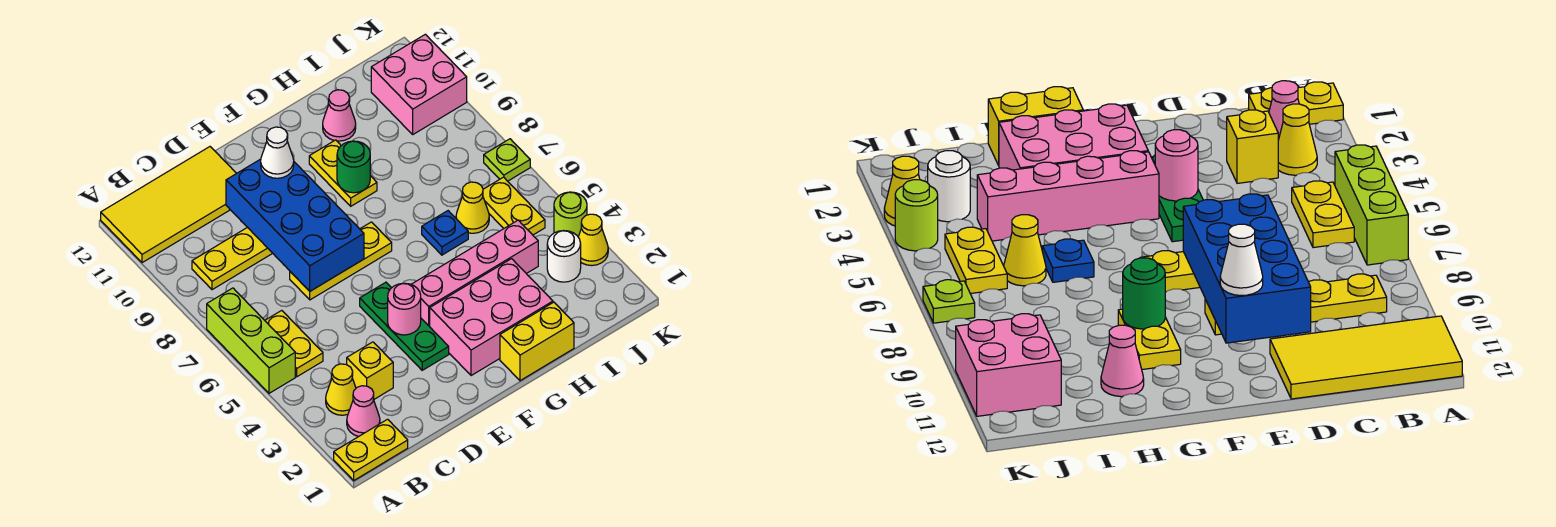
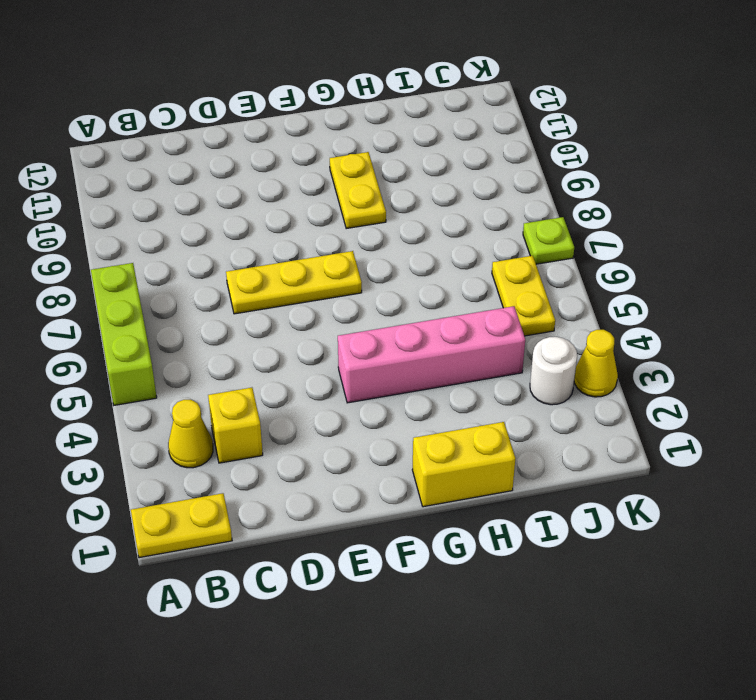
none -> yellow tile A11:D12 level 1
none -> pink cone B2 level 1
none -> yellow plate B5:B6 level 1

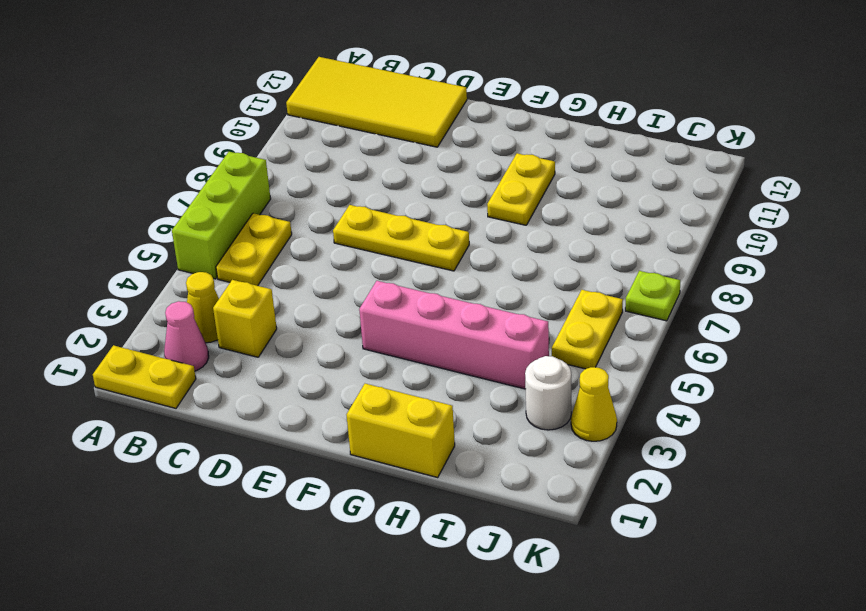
none -> yellow plate B9:E9 level 1
none -> green plate E3:E5 level 1
none -> pink brick F2:H3 level 1

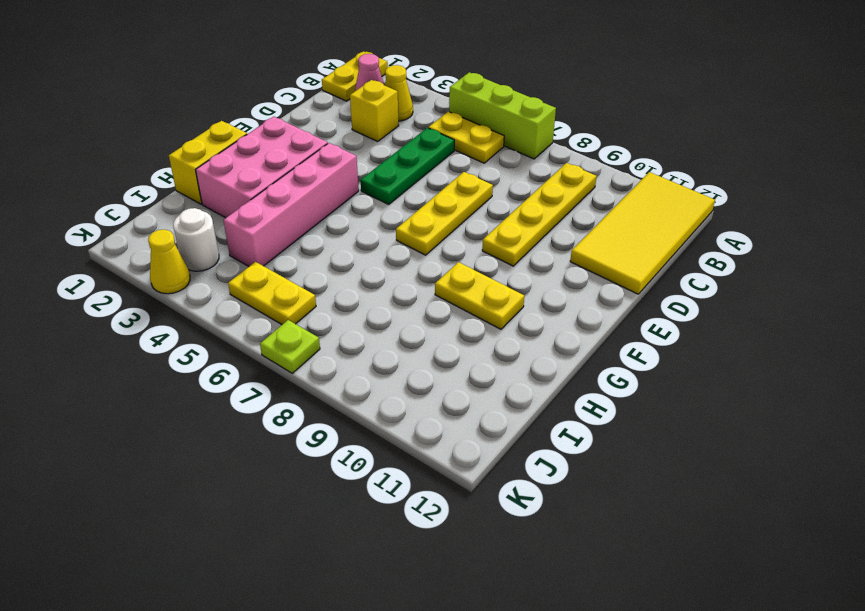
green plate C5:E5 level 1 -> green plate E3:E5 level 1
none -> blue plate H6 level 1
none -> pink cone H11 level 1
none -> yellow cone I6 level 1

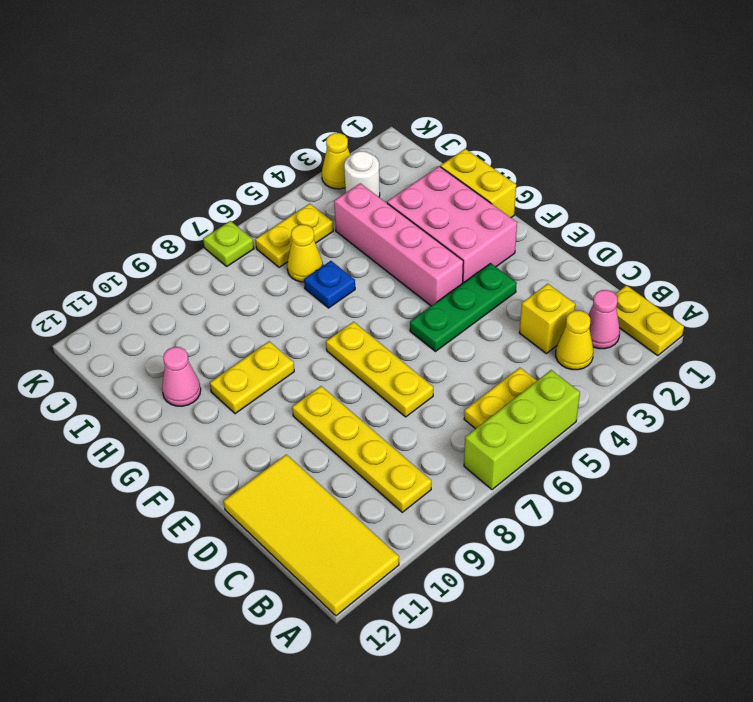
none -> pink brick J10:K11 level 1
none -> lime round brick K4 level 1
none -> blue brick D7:E10 level 2

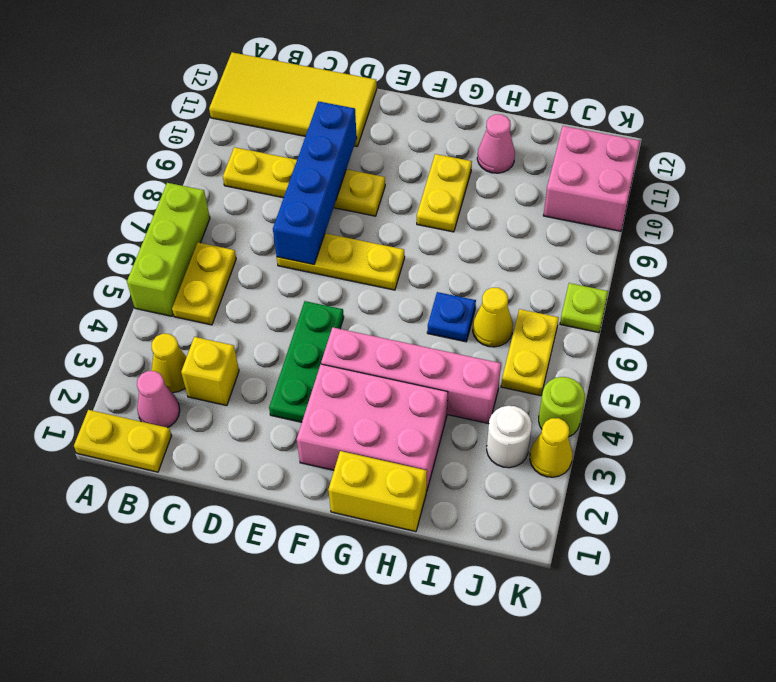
blue brick D7:D10 level 2 -> blue brick D7:E10 level 2
none -> pink round brick E4 level 2
none -> green round brick G9 level 2
none -> white cone E10 level 3

